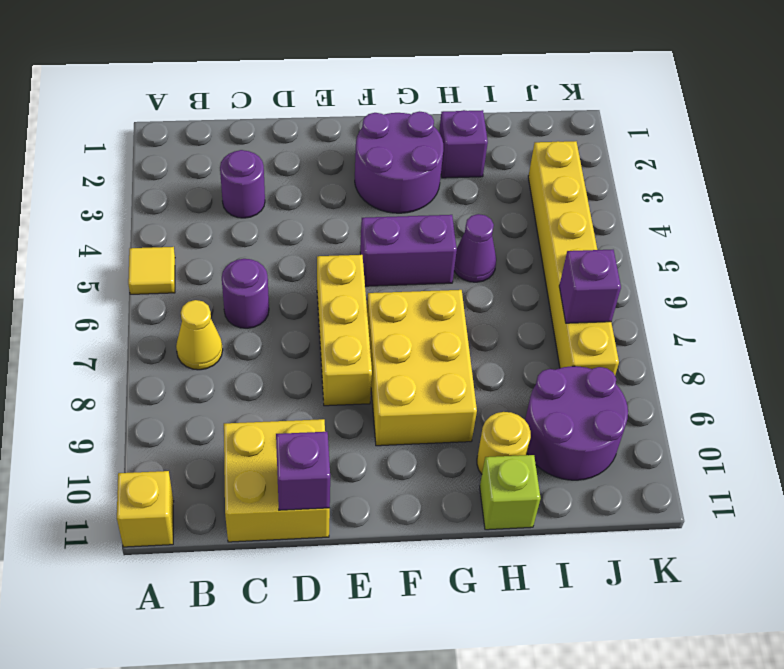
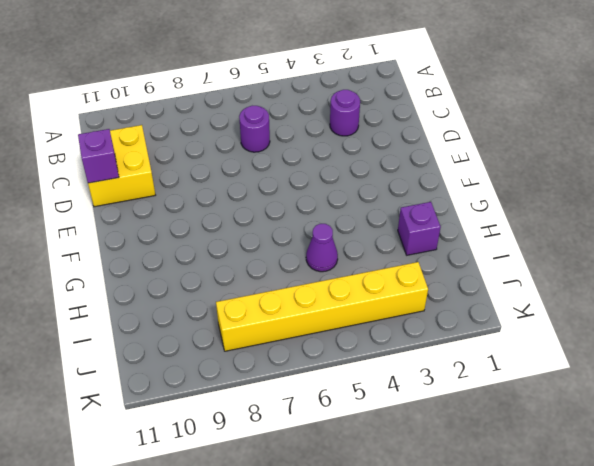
none -> yellow tile A5 level 1
none -> yellow brick A11 level 1
none -> yellow cone B7 level 1

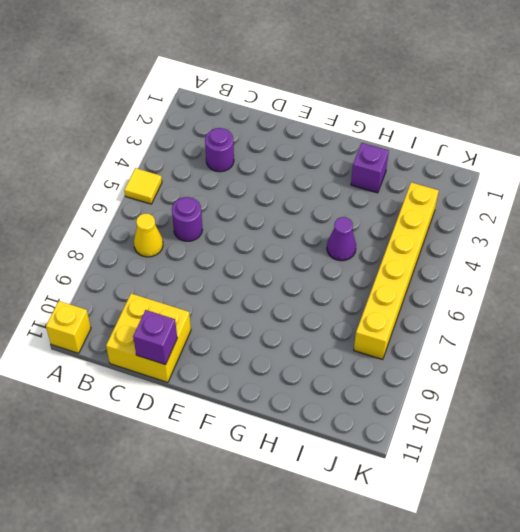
none -> yellow brick E6:E8 level 1
none -> purple round brick F2:G3 level 1
none -> purple brick F5:G5 level 1

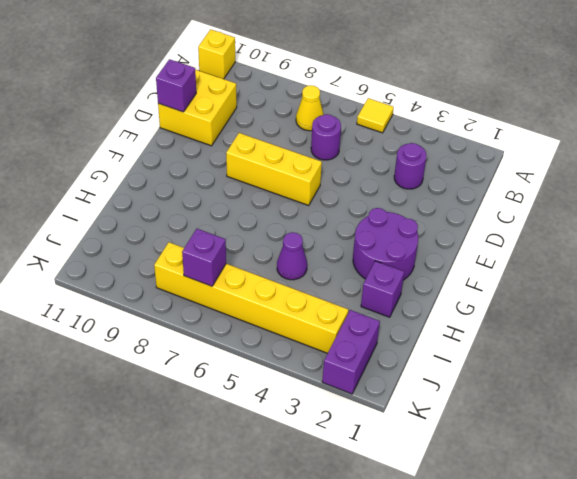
purple brick J2:K2 level 1 -> purple brick F5:G5 level 1
none -> yellow brick F7:G9 level 1
none -> yellow round brick H10 level 1
none -> lime brick H11 level 1

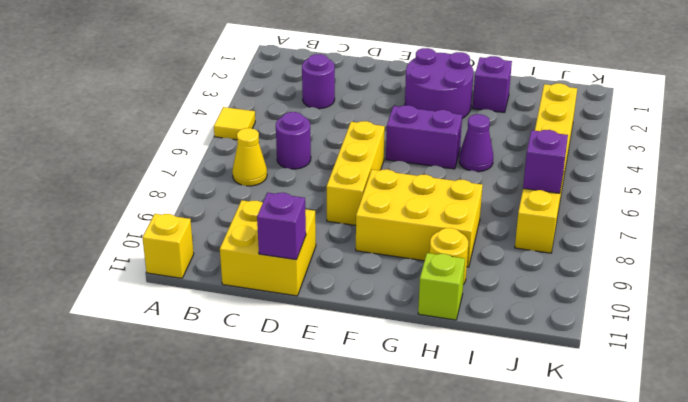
yellow brick F8:H9 level 1 -> yellow brick F7:G9 level 1
none -> purple round brick I9:J10 level 1

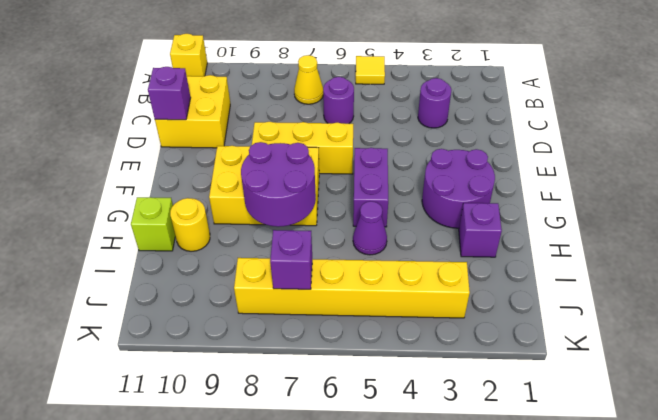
purple round brick G7:H8 level 2 -> purple round brick I9:J10 level 1

